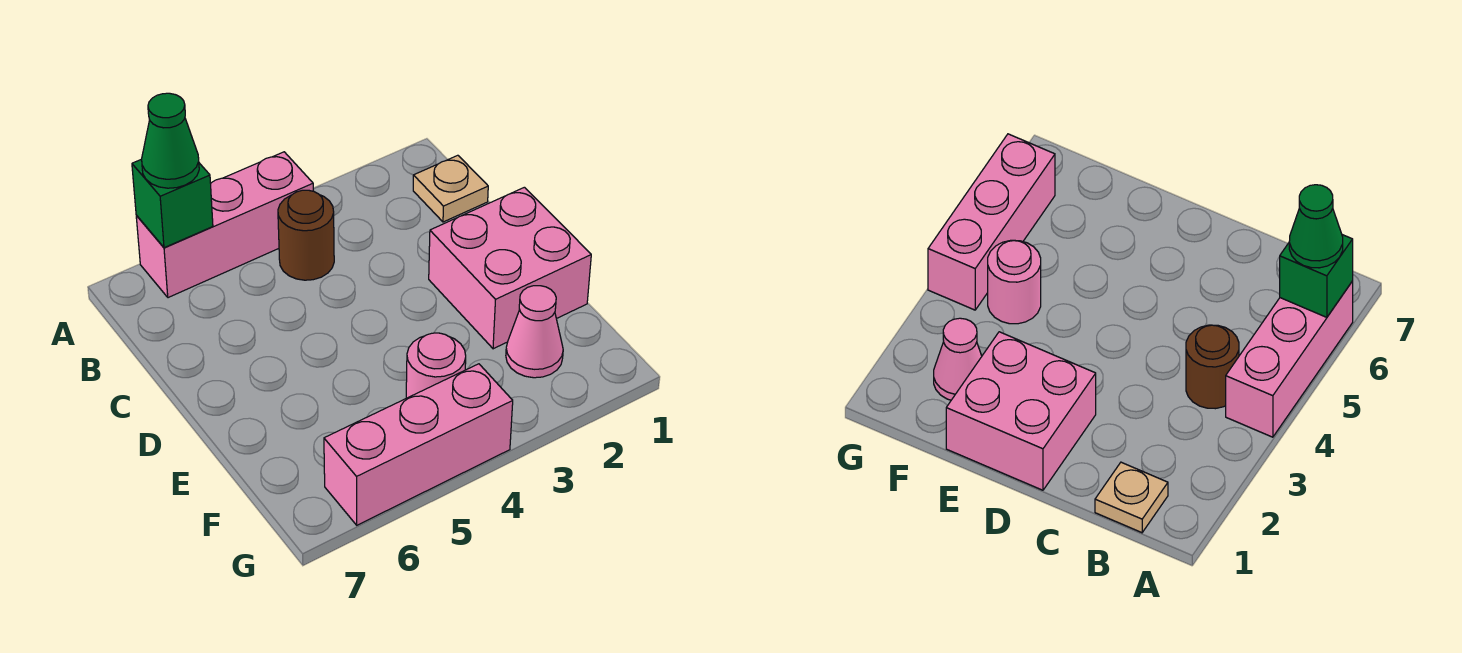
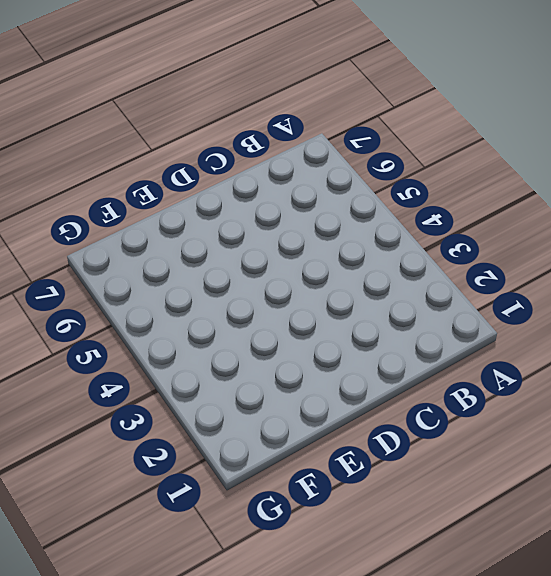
none -> pink brick A4:A6 level 1
none -> tan plate B1 level 1

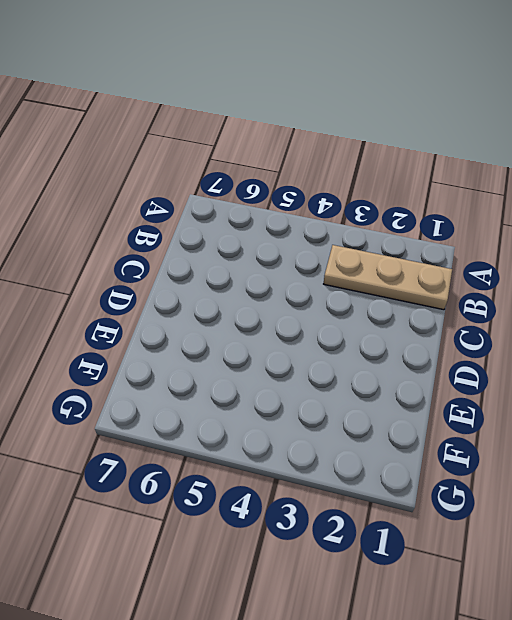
tan plate B1:B3 level 1 -> tan plate B1 level 1
none -> pink brick A4:A6 level 1
none -> brown round brick B4 level 1

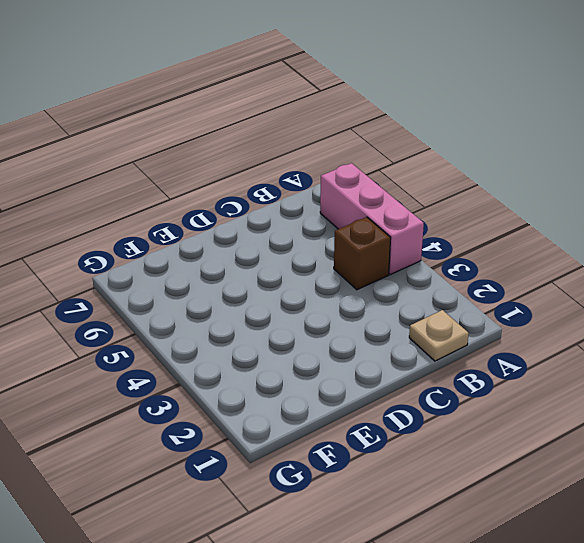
brown brick B4 level 1 -> brown round brick B4 level 1
none -> pink brick D1:E2 level 1
none -> pink cone F2 level 1

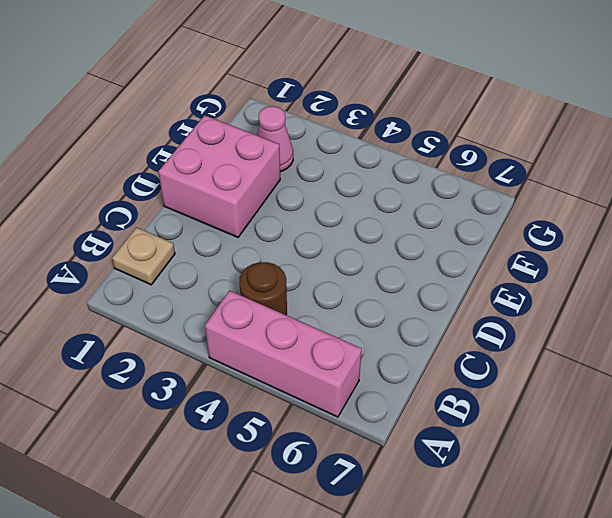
none -> pink round brick F4 level 1
none -> pink brick G4:G6 level 1

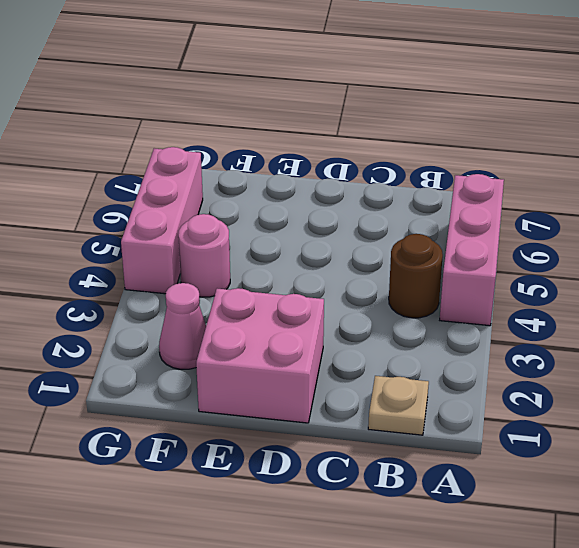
none -> green brick A6 level 2
none -> green cone A6 level 3

